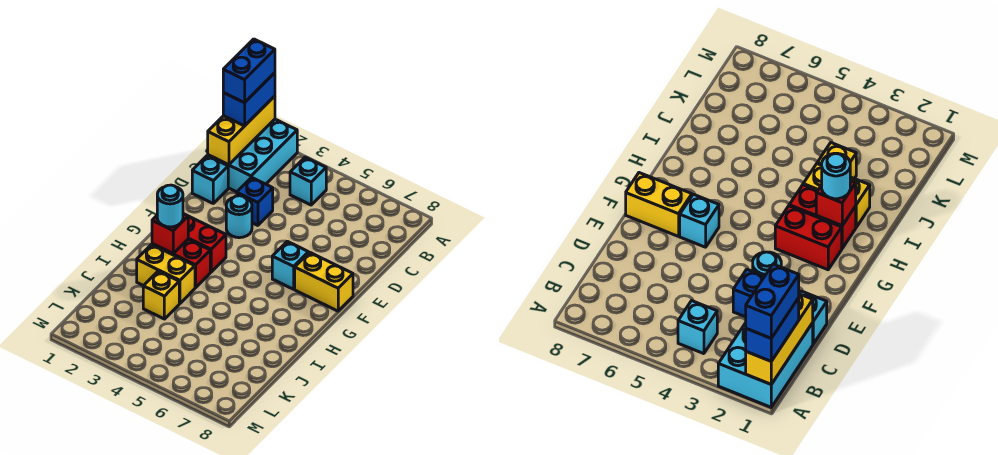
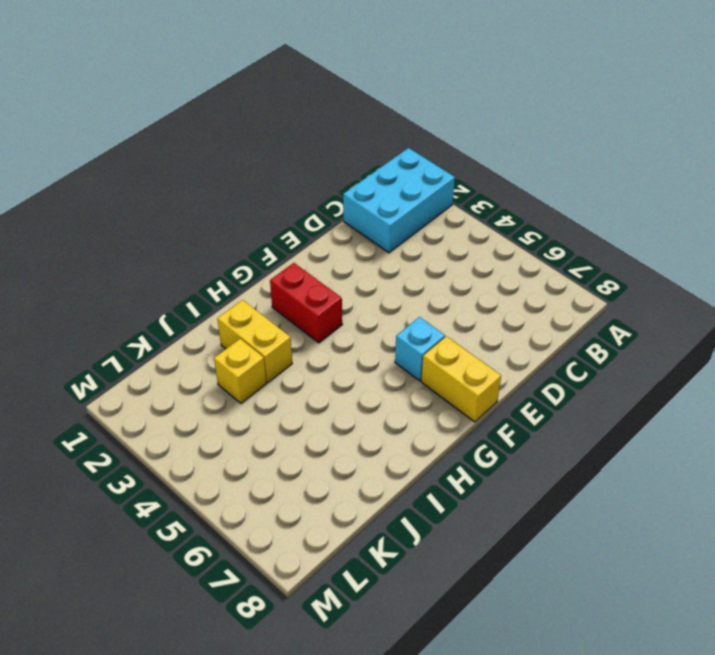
none -> cyan brick B4 level 1
none -> cyan brick D1 level 1
none -> blue brick D3 level 1

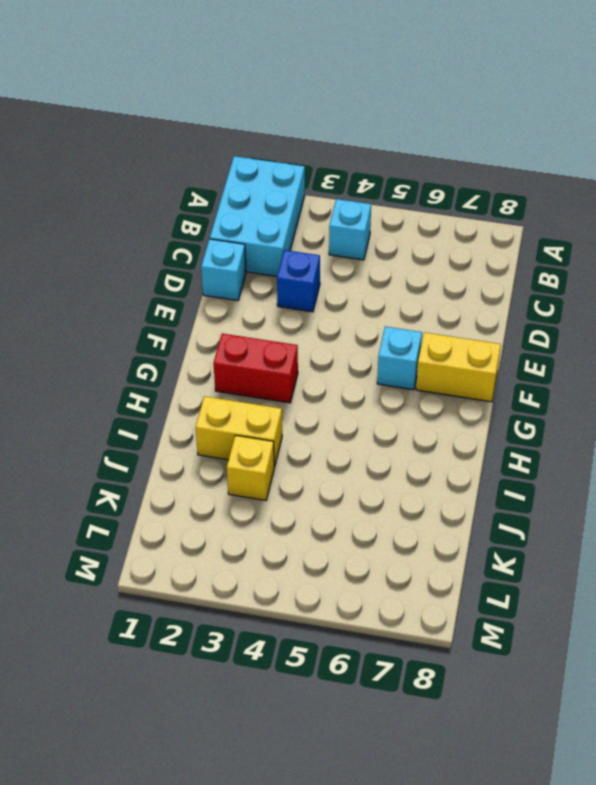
none -> cyan round brick E3 level 1
none -> red brick H2:H3 level 1
none -> yellow brick A1:C1 level 2

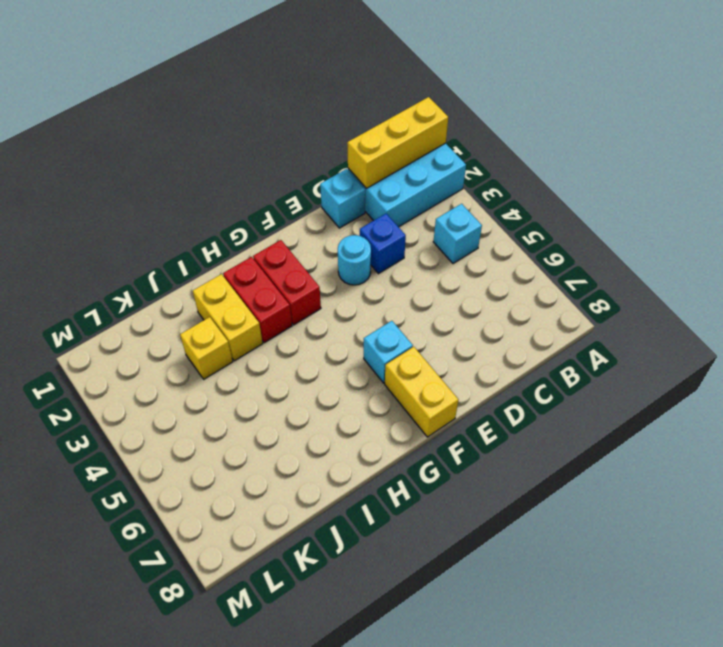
none -> red brick H2 level 2
none -> blue brick A1:B1 level 3
none -> cyan round brick H2 level 3

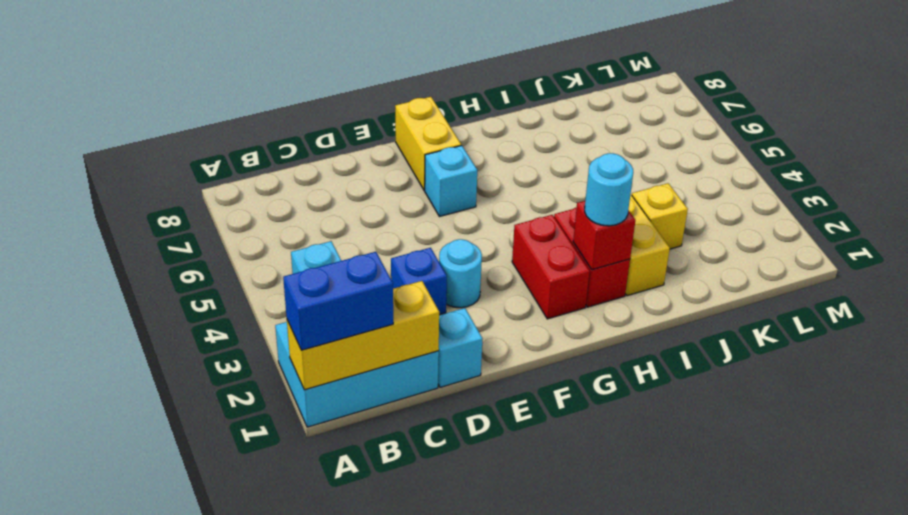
none -> blue brick A1:B1 level 4

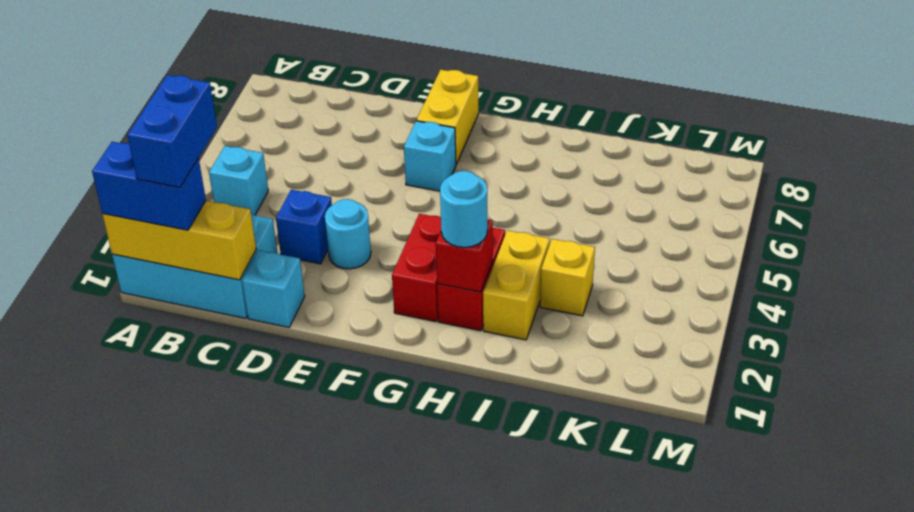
blue brick B1:B2 level 4 -> blue brick A1:B1 level 4

